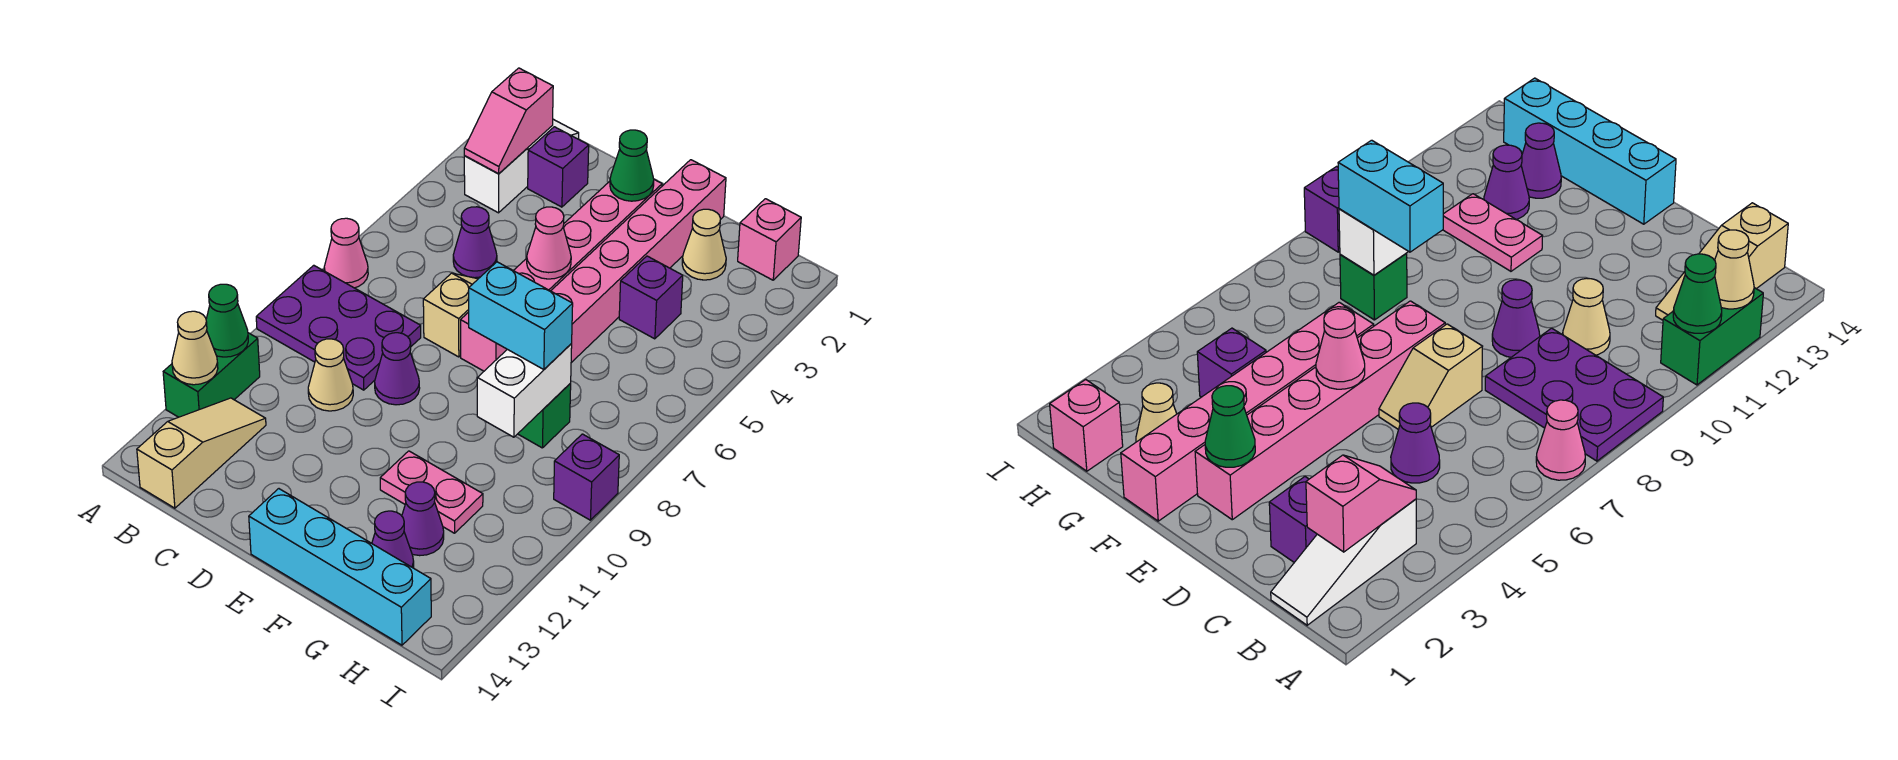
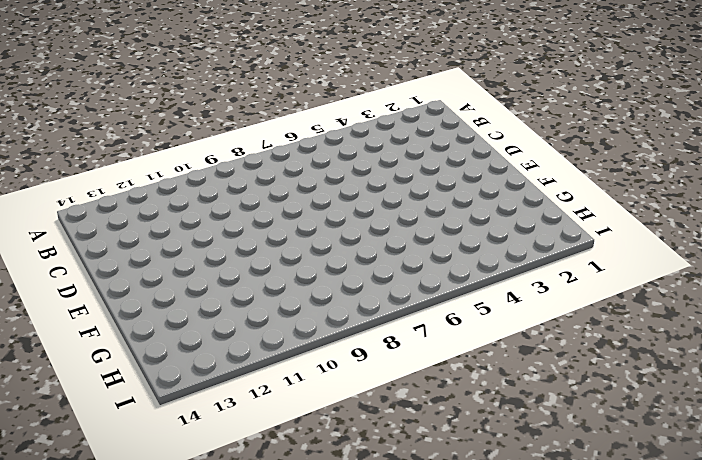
none -> pink cone A7 level 1
none -> purple plate A8:C9 level 1
none -> green brick A11:A12 level 1

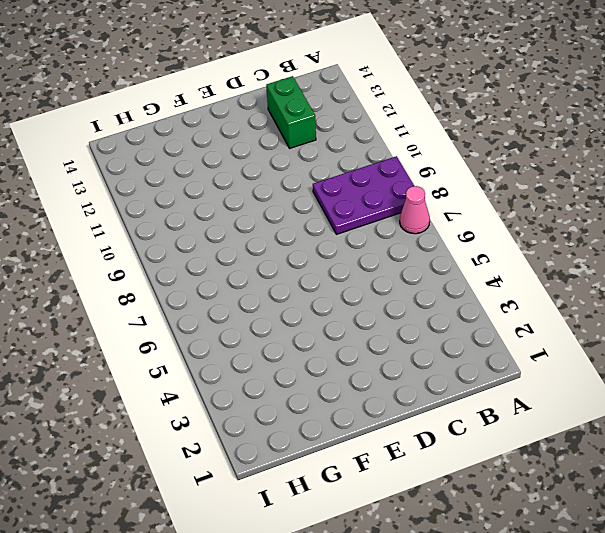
green brick C12:C13 level 1 -> green brick A11:A12 level 1
none -> white slope B1:B3 level 1 top 3
none -> tan slope B12:B14 level 1 top 14
none -> purple brick C2 level 1

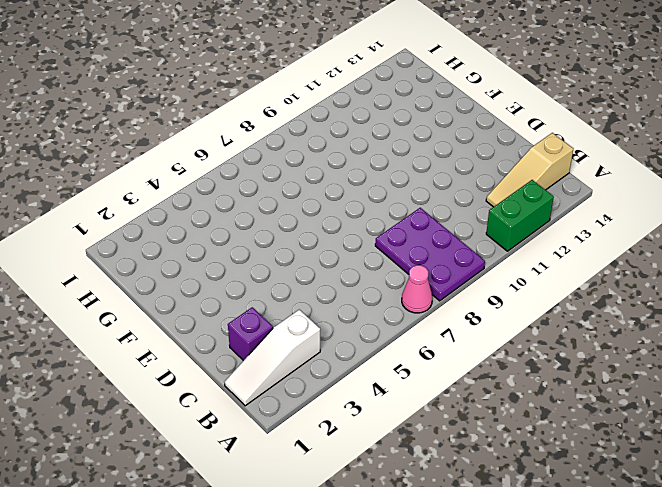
none -> purple cone C5 level 1
none -> tan cone C10 level 1
none -> tan slope D6:D7 level 1 top 7

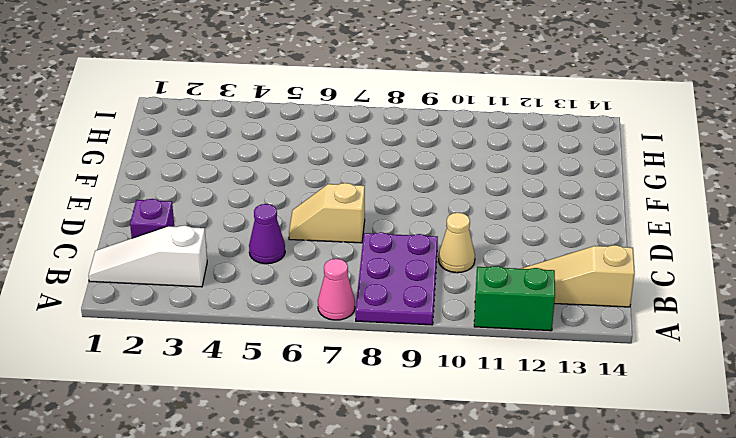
none -> purple cone D9 level 1
none -> pink brick E2:E7 level 1
none -> cyan brick E14:H14 level 1

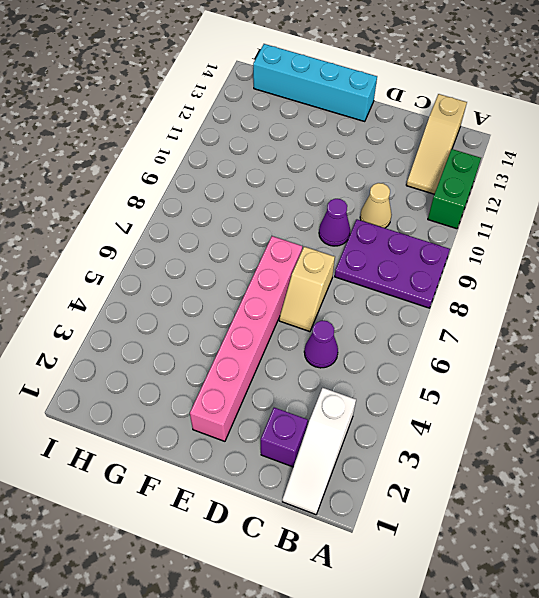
none -> pink cone A7 level 1
none -> pink brick F1:F6 level 1
none -> pink plate F11:G11 level 1

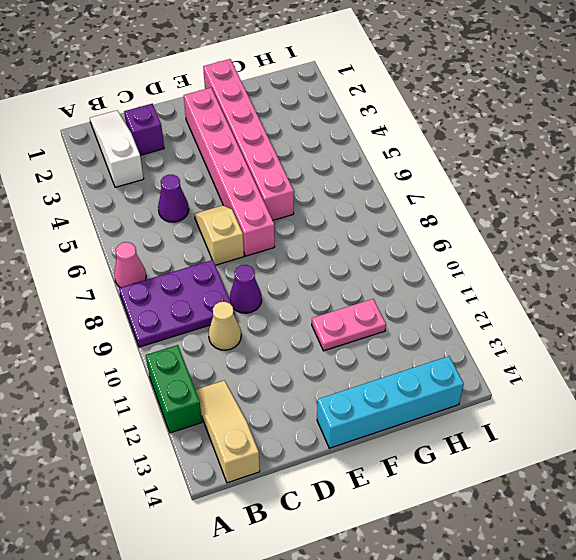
none -> tan cone G2 level 1
none -> purple brick G4 level 1
none -> green brick G8 level 1

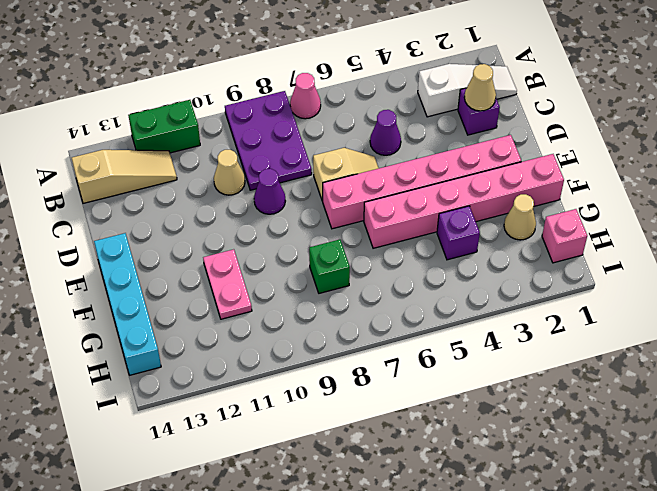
tan cone C2 level 2 -> tan cone A12 level 2
none -> purple cone G12 level 1
none -> purple cone G13 level 1
none -> purple brick I9 level 1

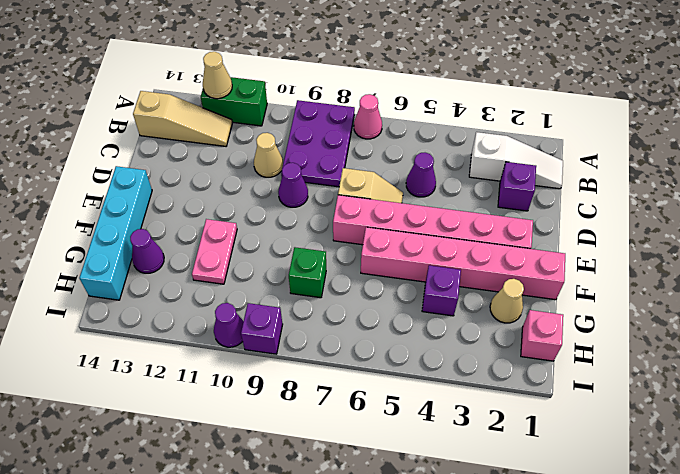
purple cone I10 level 1 -> purple cone G12 level 1
none -> green cone A11 level 2
none -> pink slope B2:B3 level 2 top 2
none -> green cone E2 level 2

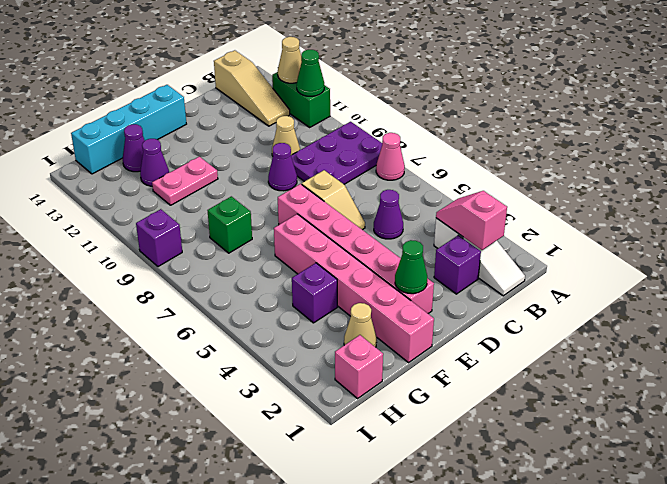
none -> pink cone E5 level 2
none -> white brick G8:G9 level 2
none -> cyan brick F8:G8 level 3

